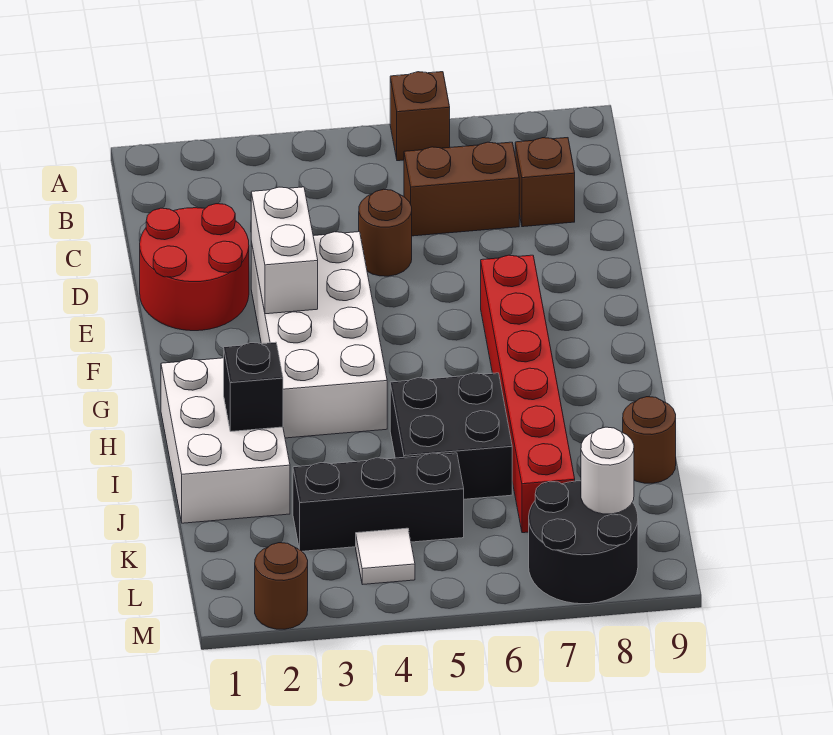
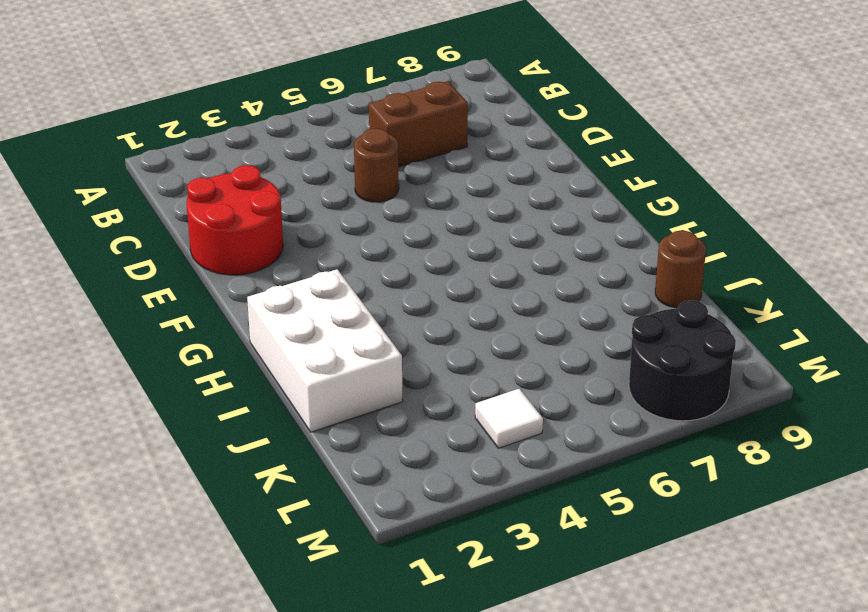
none -> brown brick A6 level 1
none -> brown brick C8 level 1
none -> white brick E3:H4 level 1

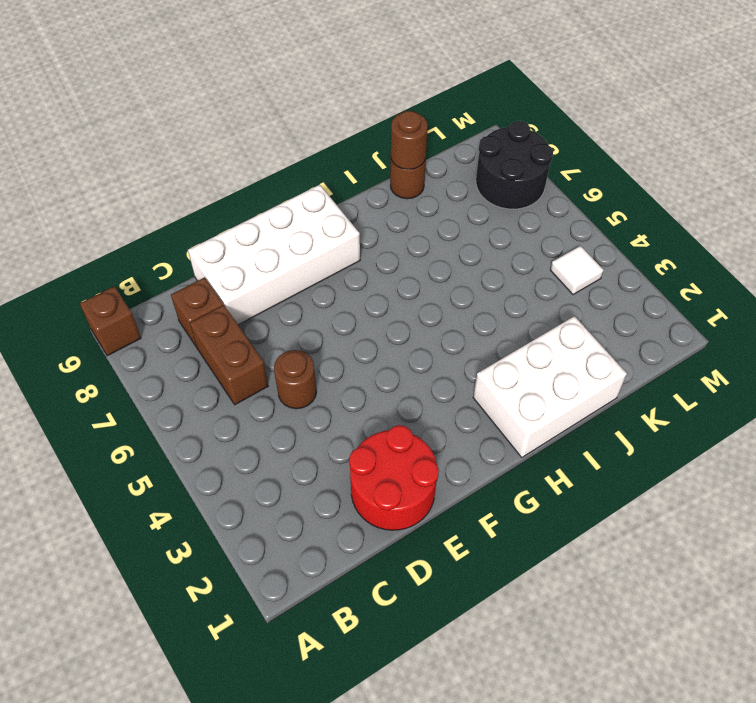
brown brick A9 level 1 -> brown brick A6 level 1
white brick D8:G9 level 1 -> white brick E3:H4 level 1
brown round brick J9 level 2 -> brown round brick M2 level 1
none -> red brick F7:K7 level 1
none -> black brick I5:J6 level 1
none -> black brick K3:K5 level 1

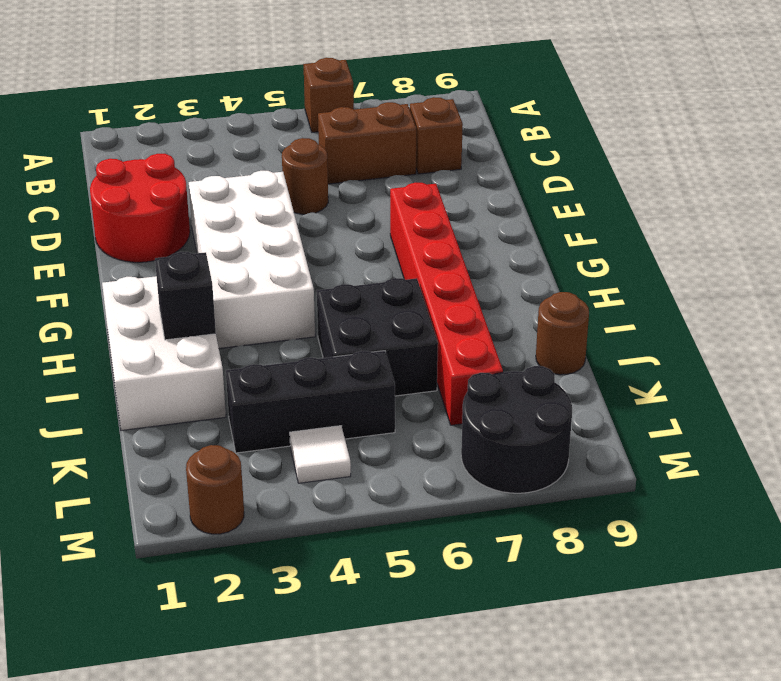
none -> white brick E3:F3 level 2
none -> white round brick L8 level 2

